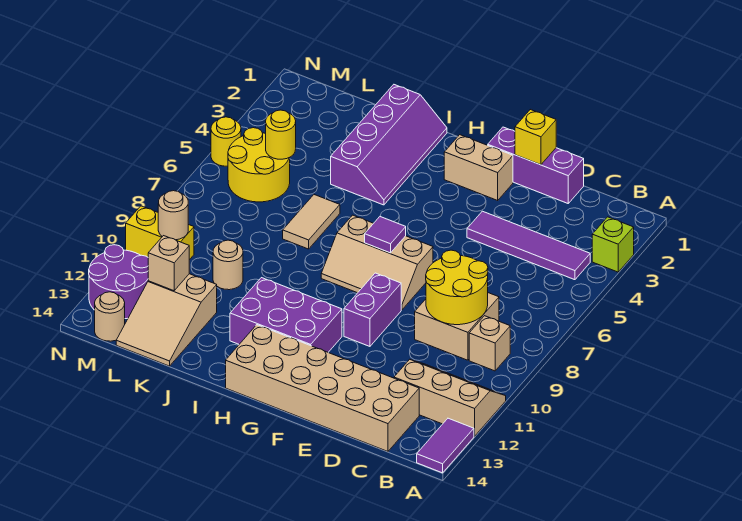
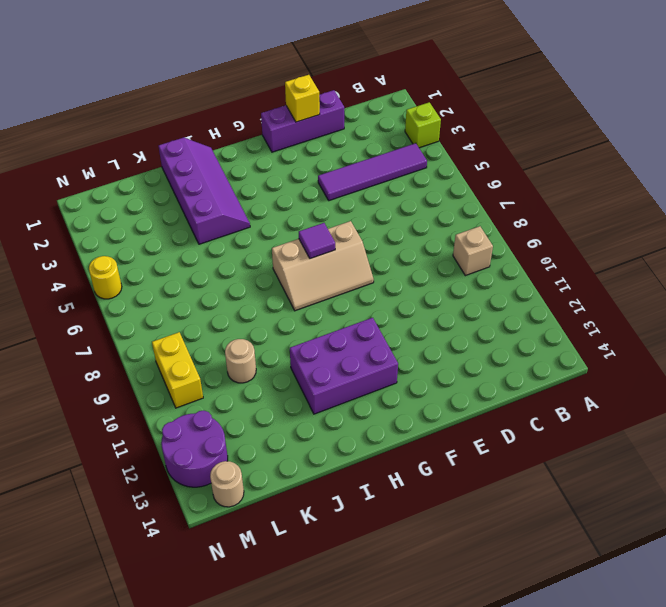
yellow brick M9:M10 level 1 -> yellow brick M10:N10 level 1
none -> tan slope A11:C12 level 1 top 12
none -> purple tile A13:A14 level 1
none -> tan brick C8:D9 level 1

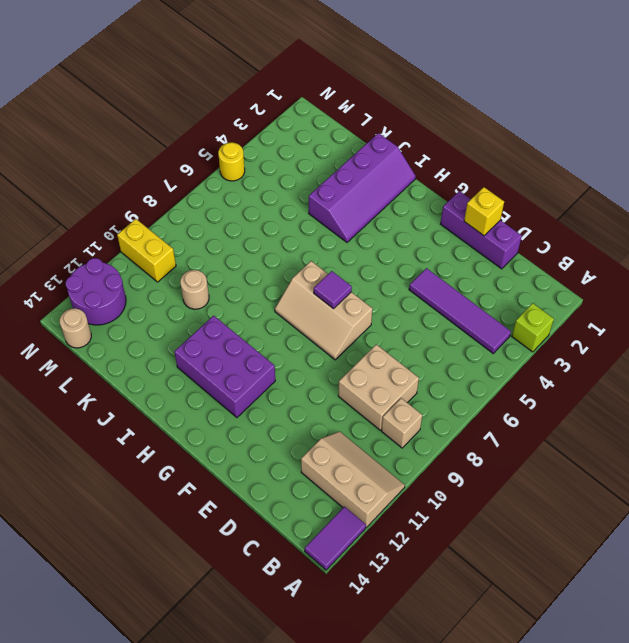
none -> tan brick C13:H14 level 1
none -> tan brick F2:G2 level 1
none -> purple brick F9:F10 level 1

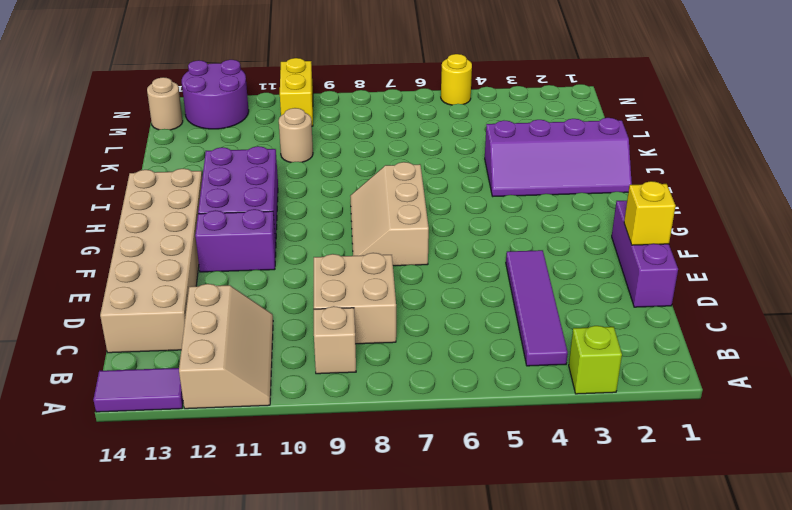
purple brick F11:F12 level 1 -> purple brick F9:F10 level 1
none -> tan brick F2:G2 level 1
none -> tan tile J6:J7 level 1
none -> tan slope K12:L14 level 1 top 12

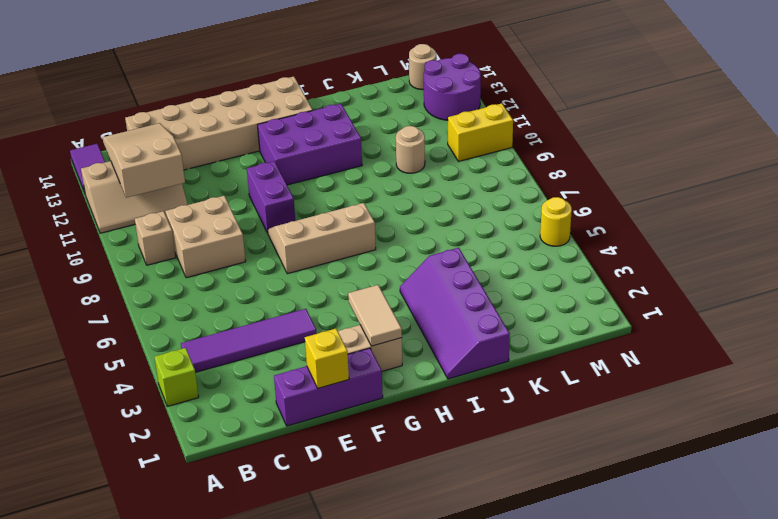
tan slope B11:C13 level 2 top 11 -> tan slope K12:L14 level 1 top 12
tan tile G2:G3 level 2 -> tan tile J6:J7 level 1
none -> yellow round brick L5:M6 level 1
none -> yellow round brick C8:D9 level 2
none -> purple tile G7 level 2

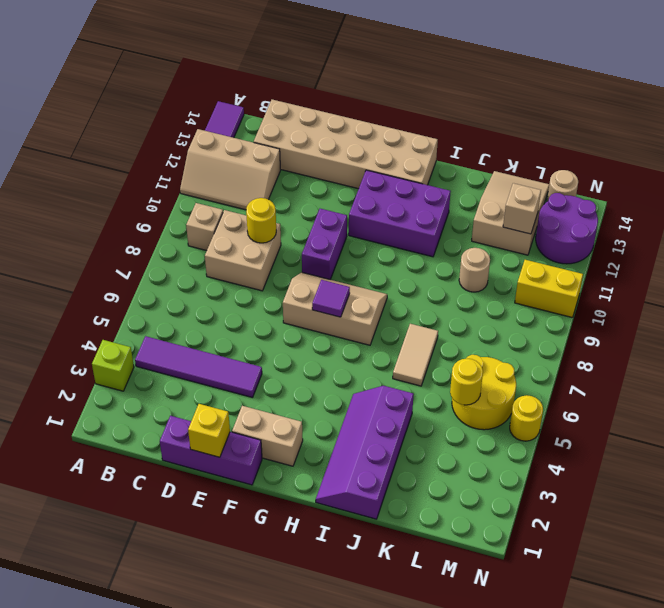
yellow round brick D9 level 2 -> yellow round brick C8:D9 level 2
none -> tan round brick M10 level 2

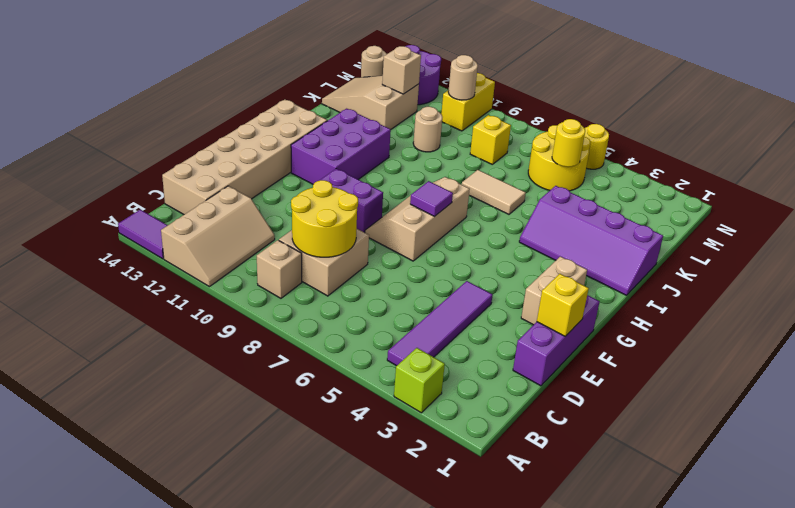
yellow brick L8 level 1 -> none

